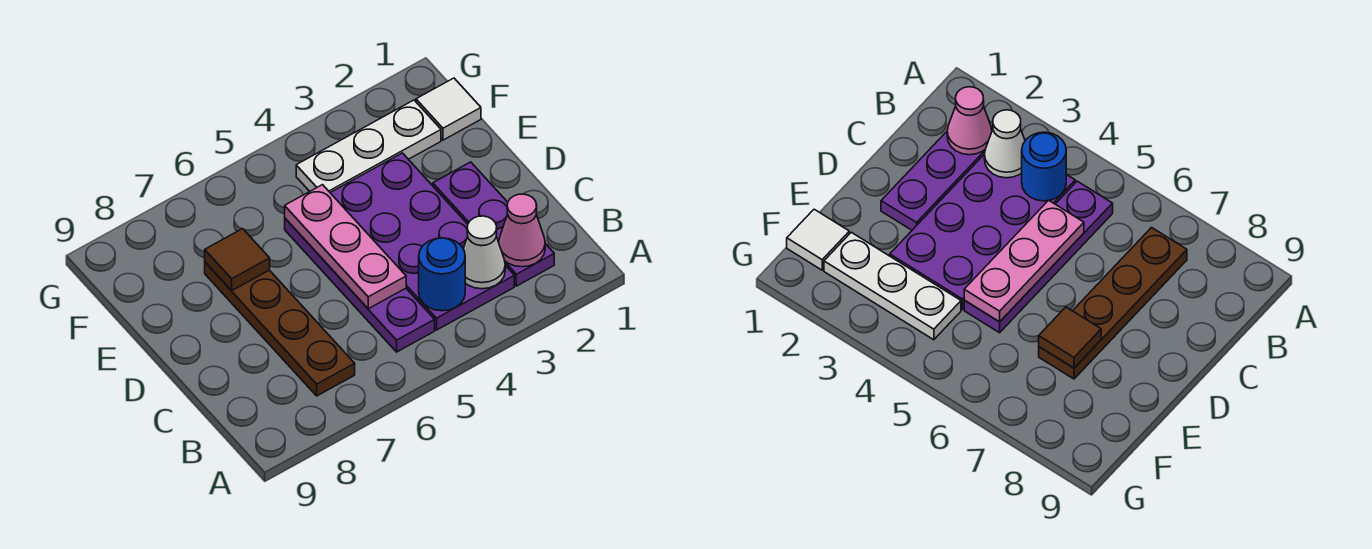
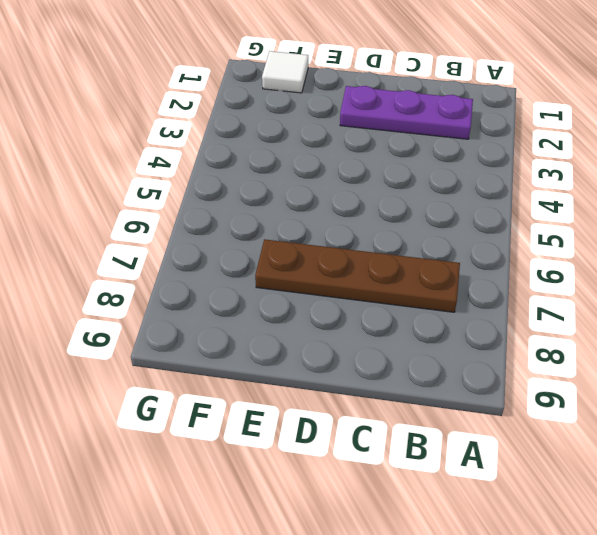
none -> purple plate B3:E4 level 1
none -> purple plate B5:E5 level 1

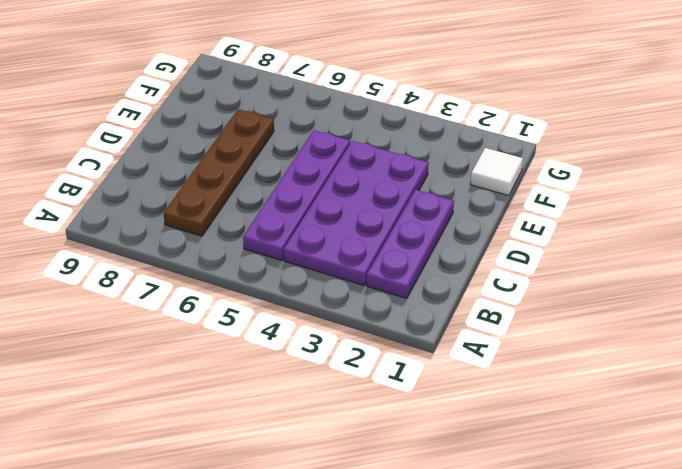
none -> white plate F2:F4 level 1
none -> pink cone B2 level 2

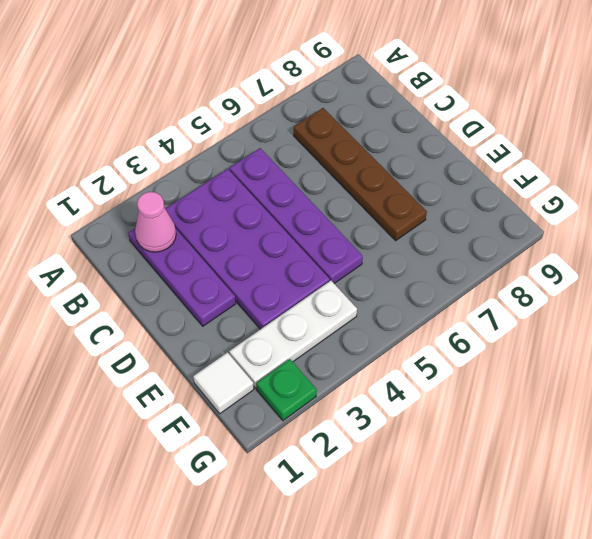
green plate G2 level 1 -> none
none -> white cone B3 level 2
none -> blue round brick B4 level 2

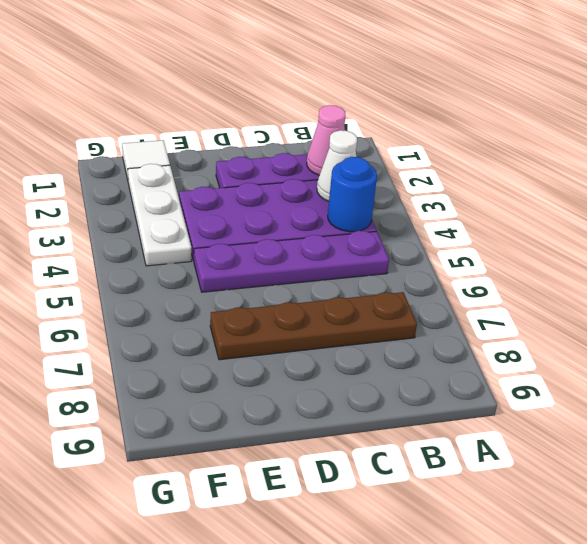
none -> pink plate C5:E5 level 2
none -> brown tile E7 level 2

